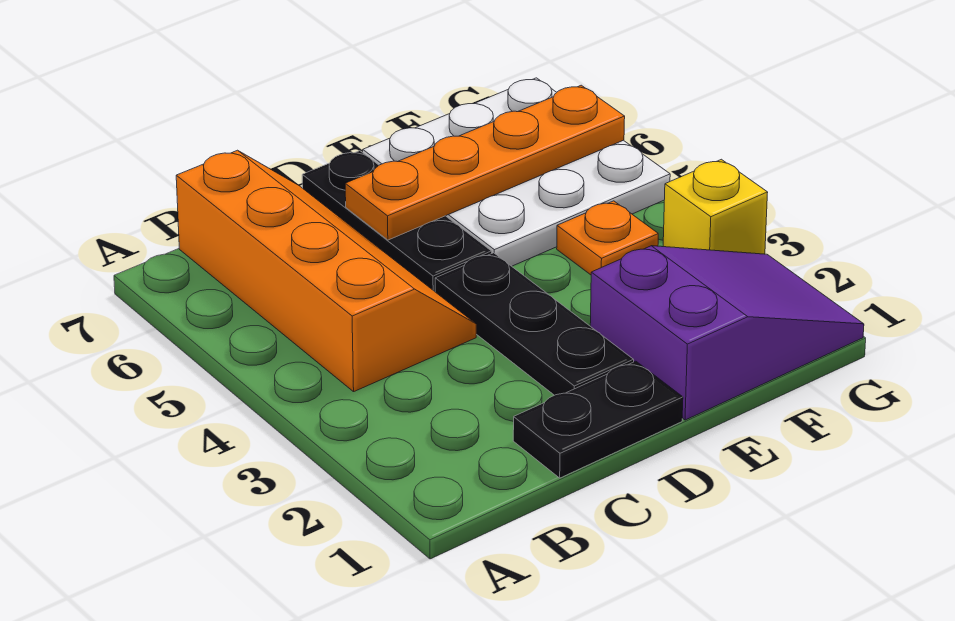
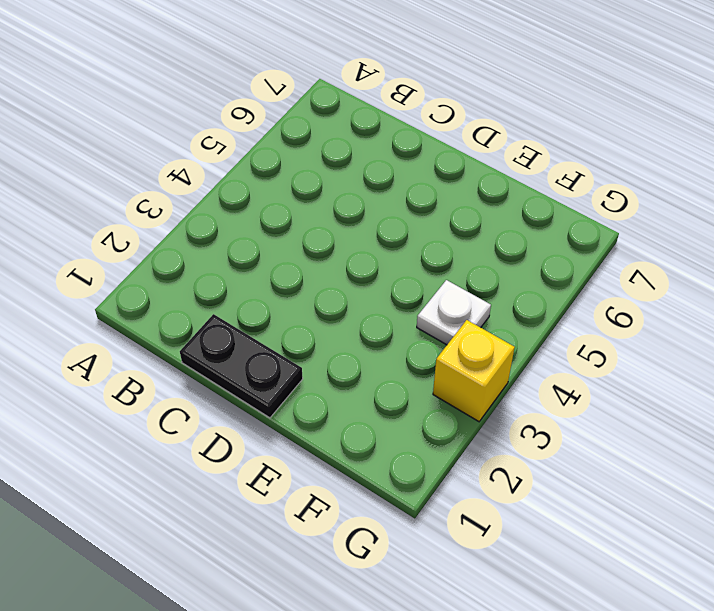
white plate F4 level 1 -> orange plate F4 level 1
none -> orange slope B4:C7 level 1 top B
none -> black plate D2:D4 level 1

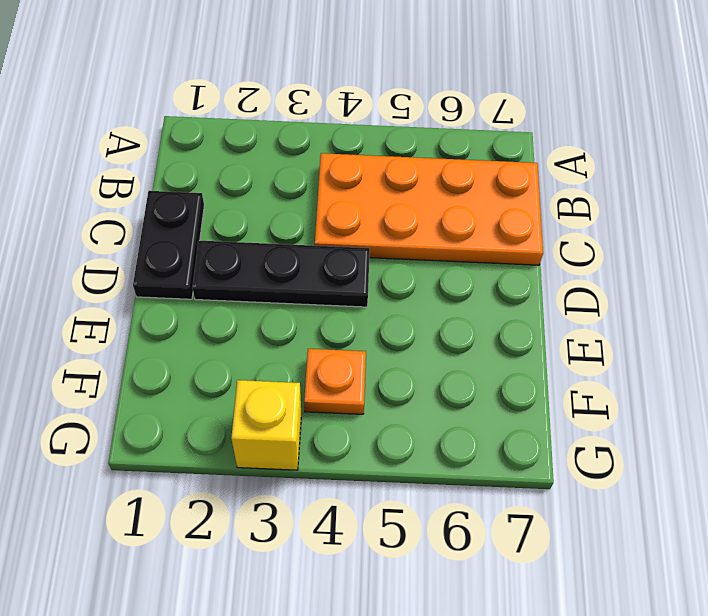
orange plate B4:C7 level 1 -> orange slope B4:C7 level 1 top B
none -> black plate D5:D7 level 1
none -> purple slope E1:G2 level 1 top E

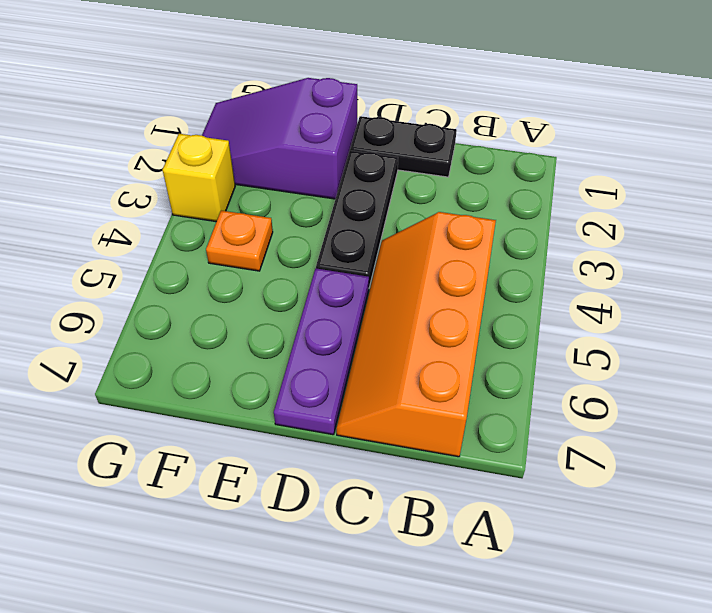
purple plate D5:D7 level 1 -> black plate D5:D7 level 1
none -> white plate E5:G7 level 1
none -> orange plate D6:G6 level 2

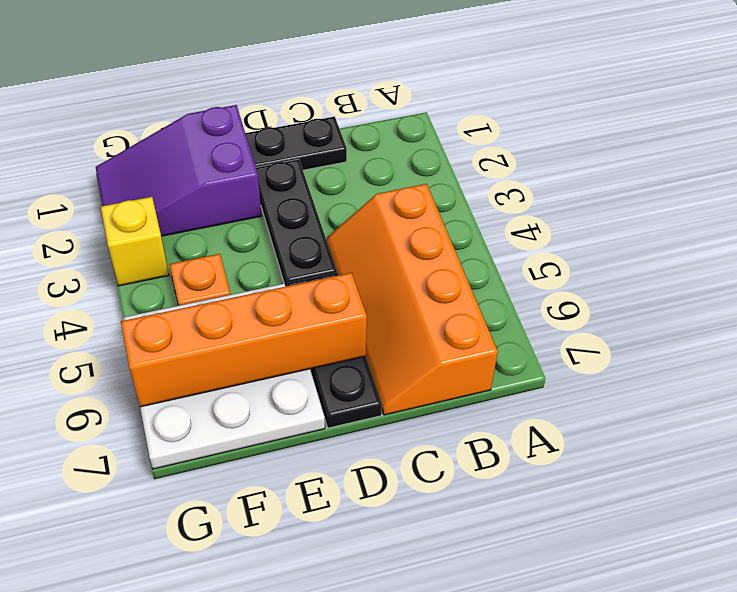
orange brick D6:G6 level 2 -> orange plate D6:G6 level 2

